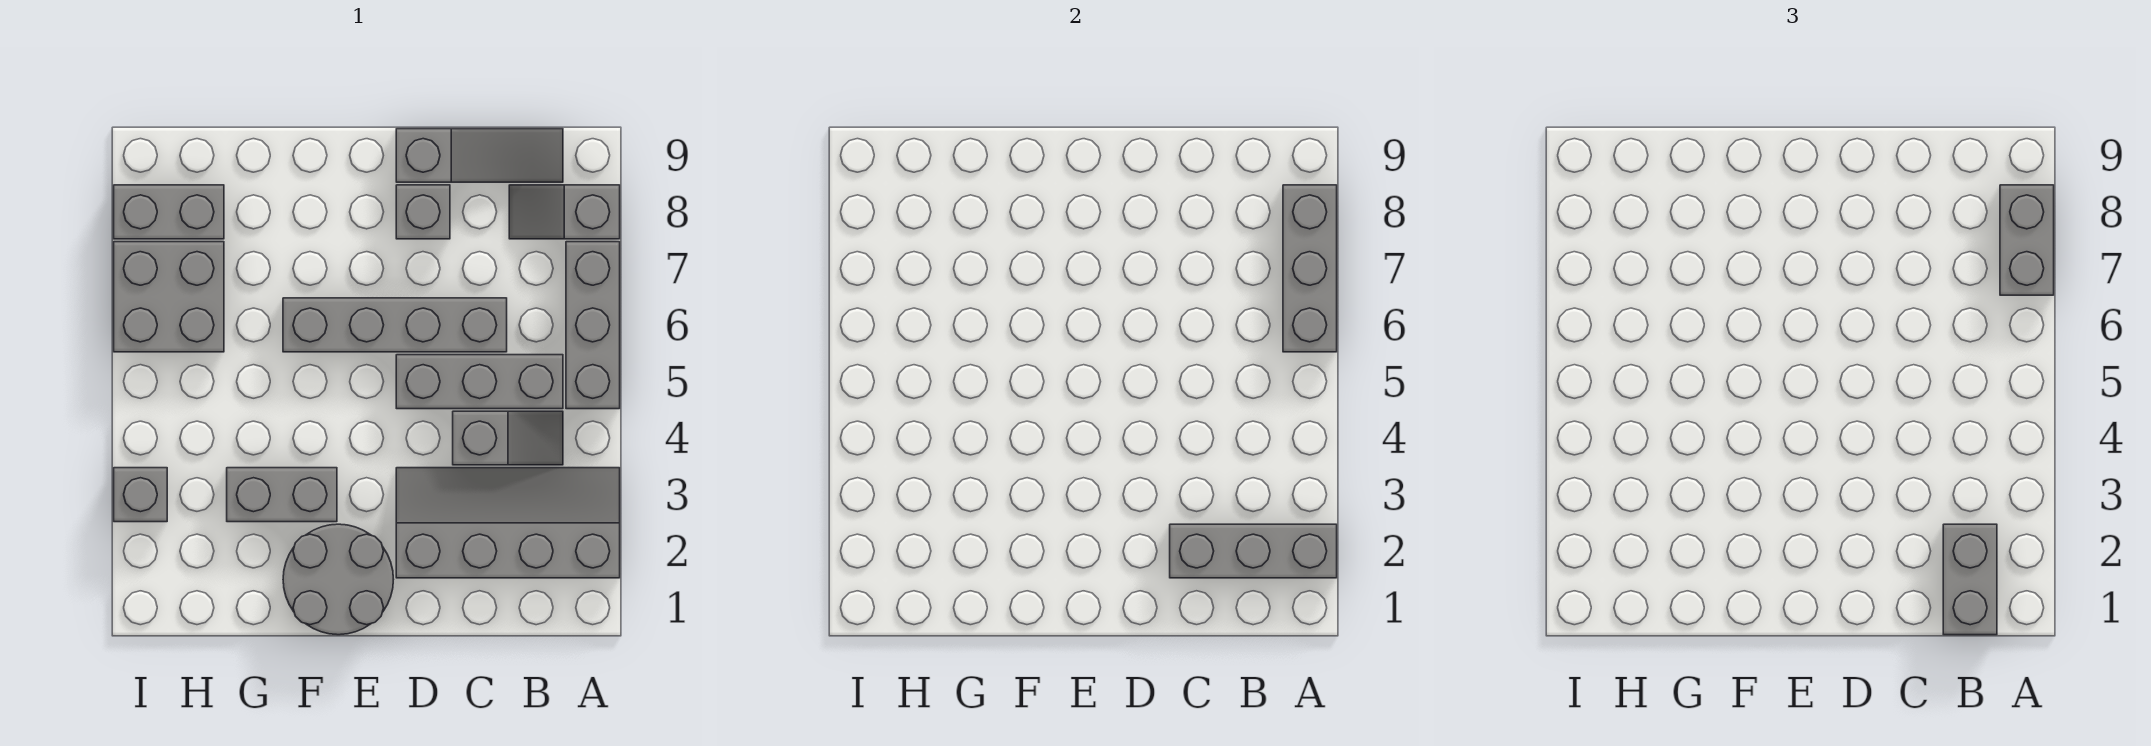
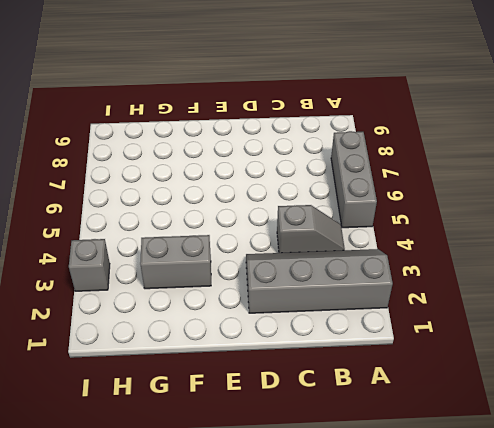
none -> grey slope A8:B8 level 1 top A
none -> grey brick B5:D5 level 1
none -> grey slope B9:D9 level 1 top D

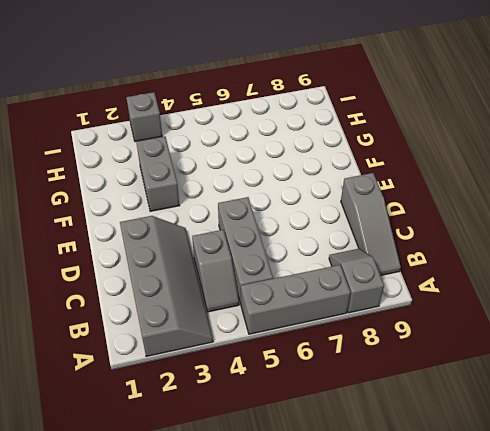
none -> grey brick C6:F6 level 1
none -> grey brick D8 level 1
none -> grey round brick E1:F2 level 1

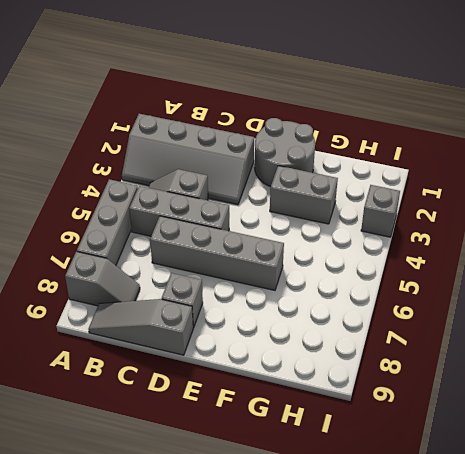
none -> grey brick H6:I7 level 1
none -> grey brick H8:I8 level 1
none -> grey brick A2:C2 level 2

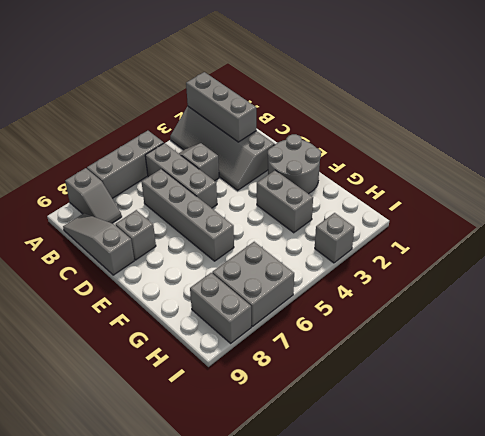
none -> grey brick A6:A8 level 2
none -> grey brick A7:A8 level 3
none -> grey brick B1:B2 level 3

